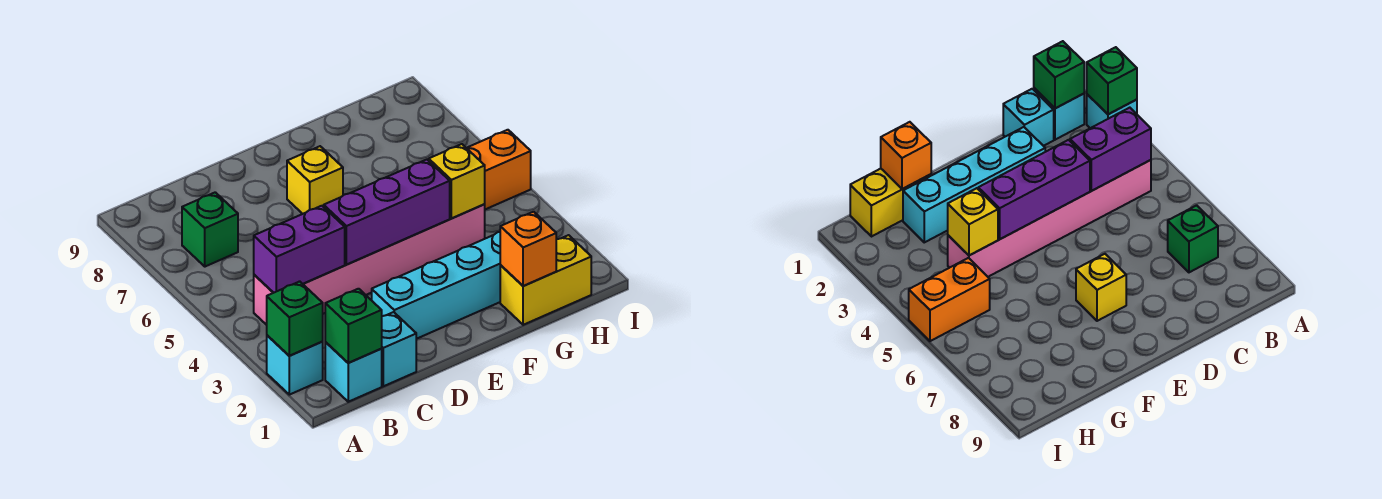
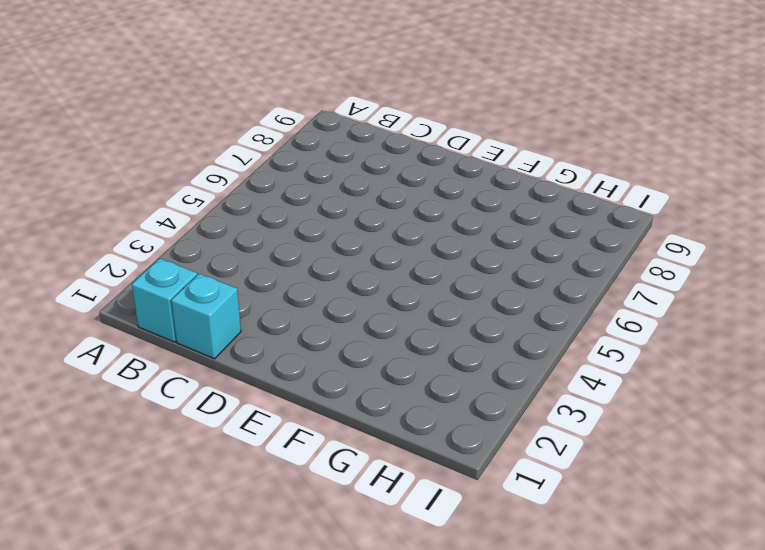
none -> cyan brick A2 level 1
none -> pink brick B4:G4 level 1
none -> green brick B7 level 1

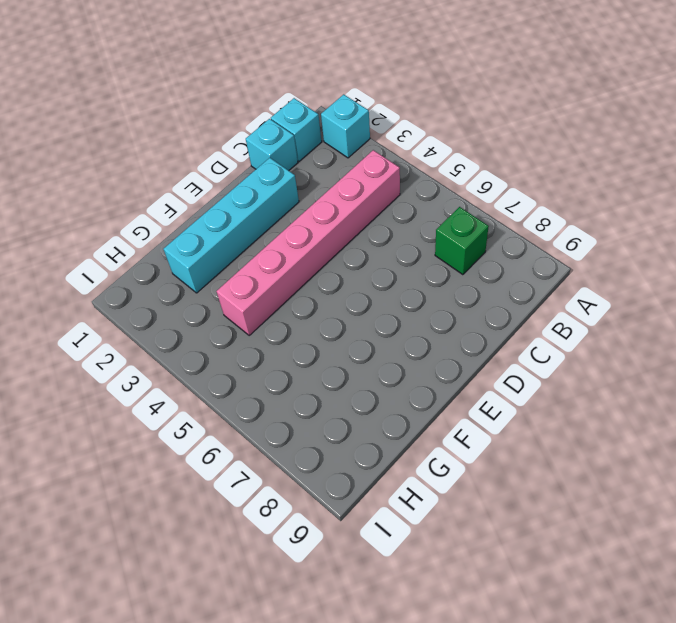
none -> yellow brick E7 level 1
none -> yellow brick G1:H1 level 1
none -> orange brick H5:I5 level 1

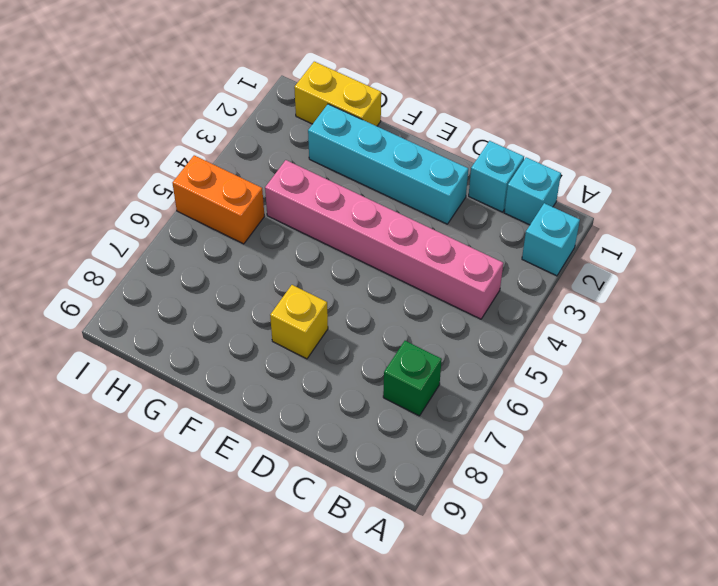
none -> green brick A2 level 2
none -> green brick B1 level 2
none -> purple brick B4:C4 level 2

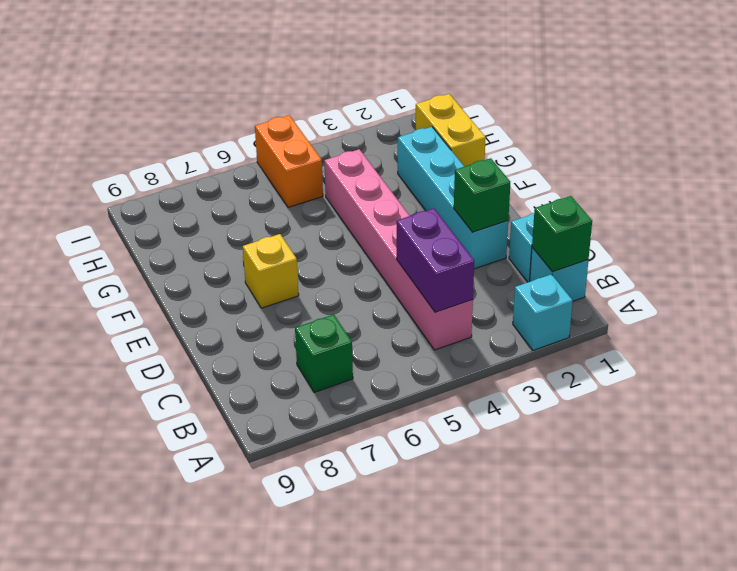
green brick D2 level 2 -> green brick A2 level 2
none -> purple brick D4:F4 level 2
none -> orange brick G1 level 2
none -> yellow brick G4 level 2

